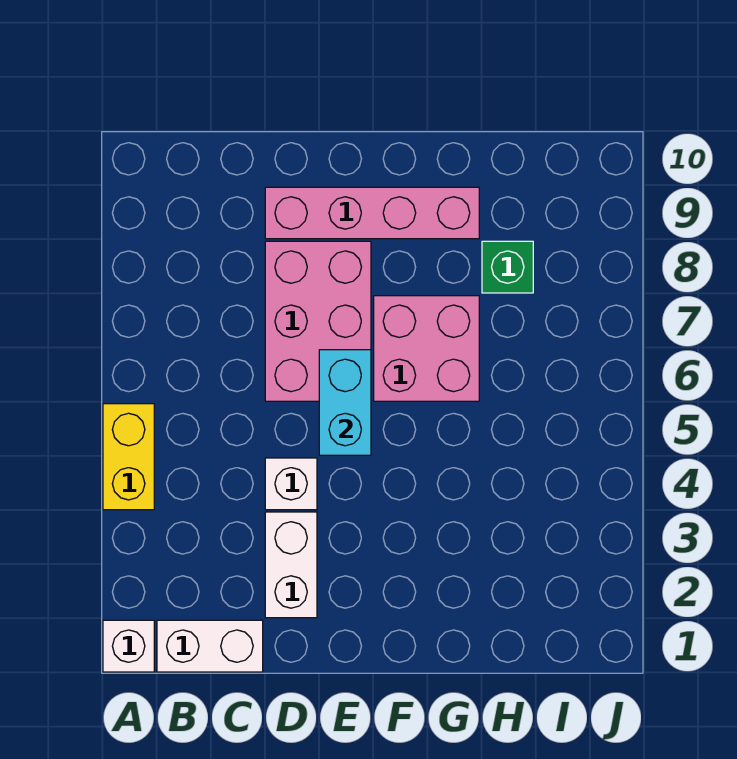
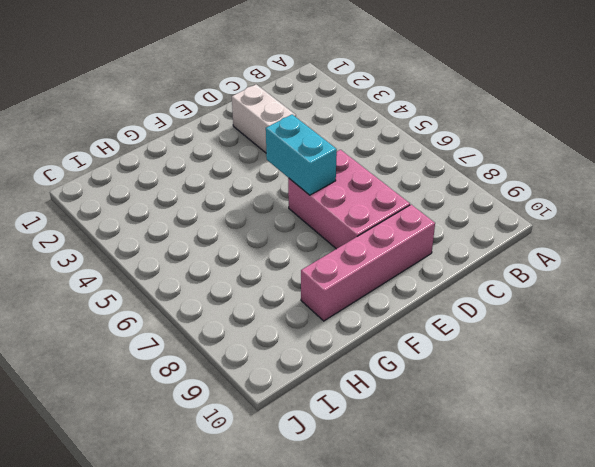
none -> white brick A1 level 1
none -> yellow brick A4:A5 level 1

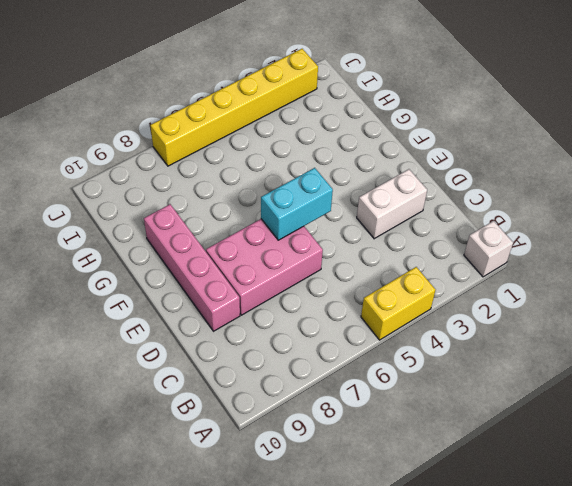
yellow brick J2:J7 level 1 -> none
none -> white brick B1:C1 level 1
none -> white brick D4 level 1

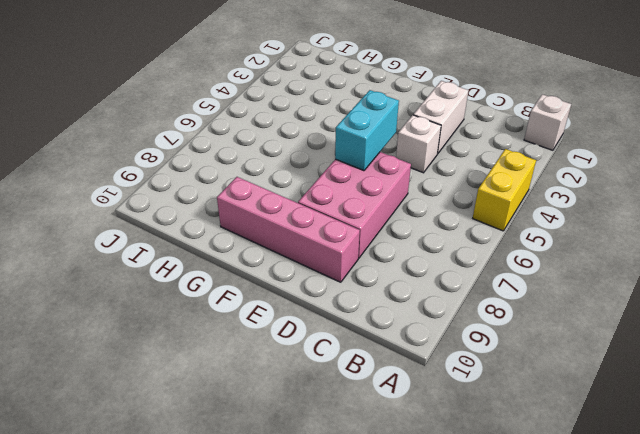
none -> white brick B1:C1 level 1
none -> pink brick F6:G7 level 1

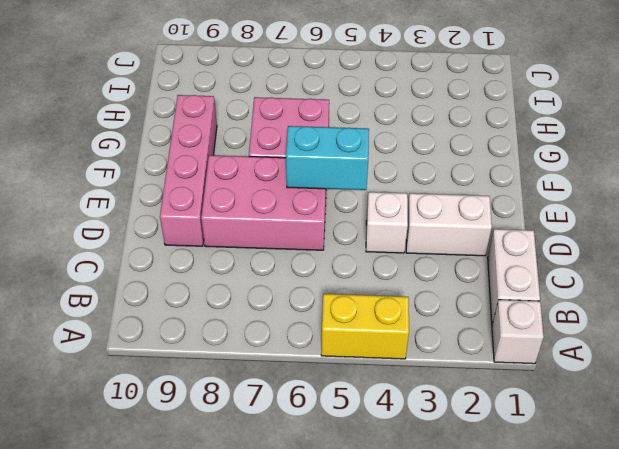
none -> green brick H8 level 1

